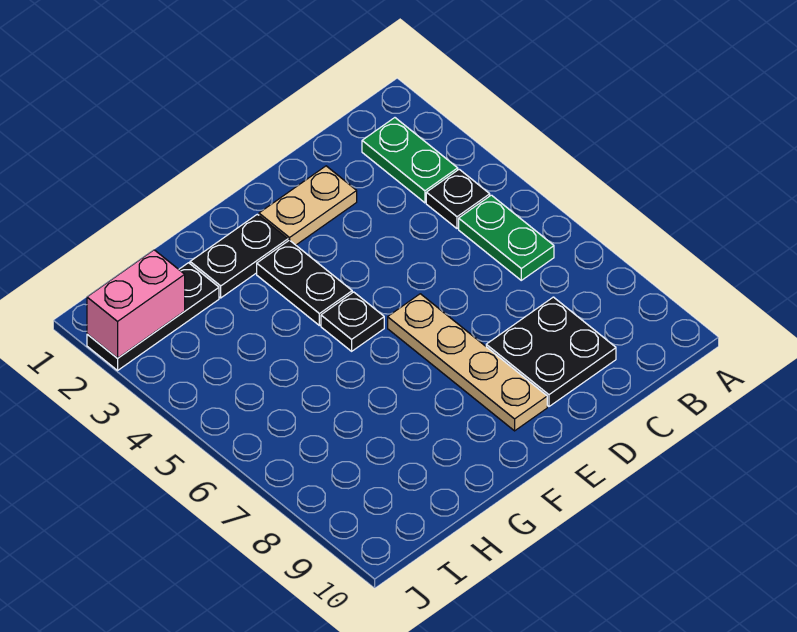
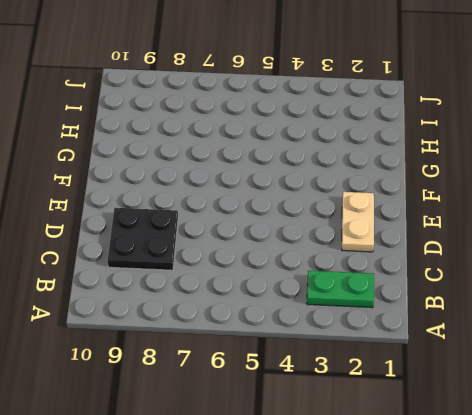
none -> black plate B4 level 1
none -> green plate B5:B6 level 1

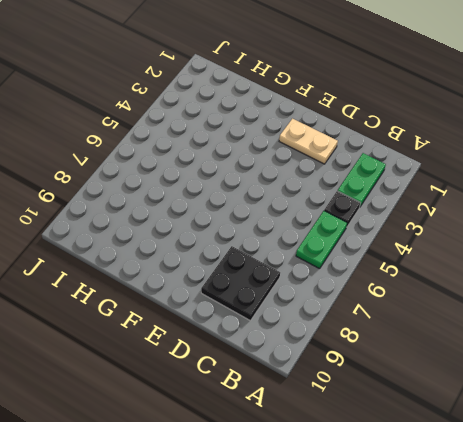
none -> tan plate E6:E9 level 1
none -> black plate F2:G2 level 1

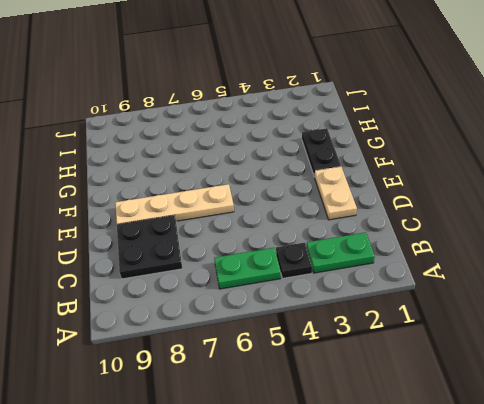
none -> black plate F3:F4 level 1
none -> black plate F5 level 1

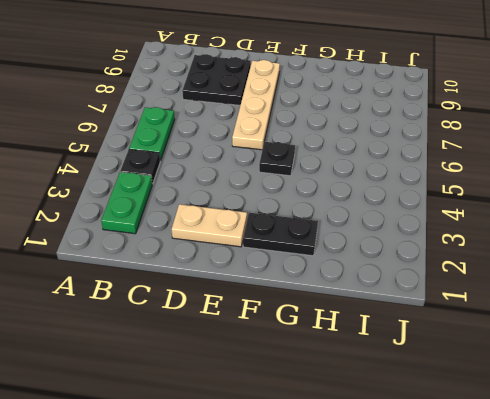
none -> black plate F3:F4 level 1
none -> black plate H2:J2 level 1

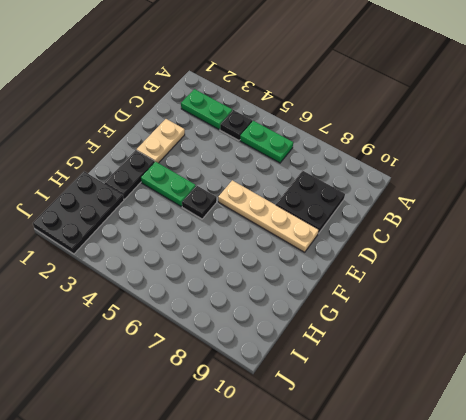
green plate F3:F4 level 1 -> black plate F3:F4 level 1
black plate H1:J2 level 1 -> black plate H2:J2 level 1
none -> pink brick I2:J2 level 2

